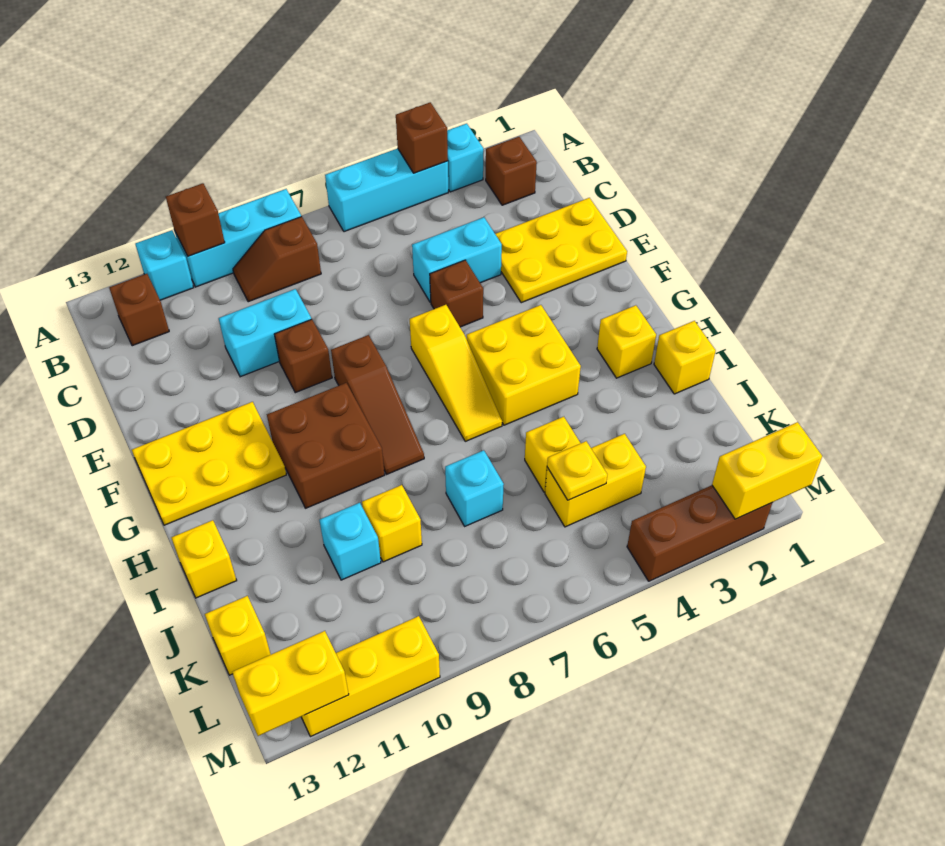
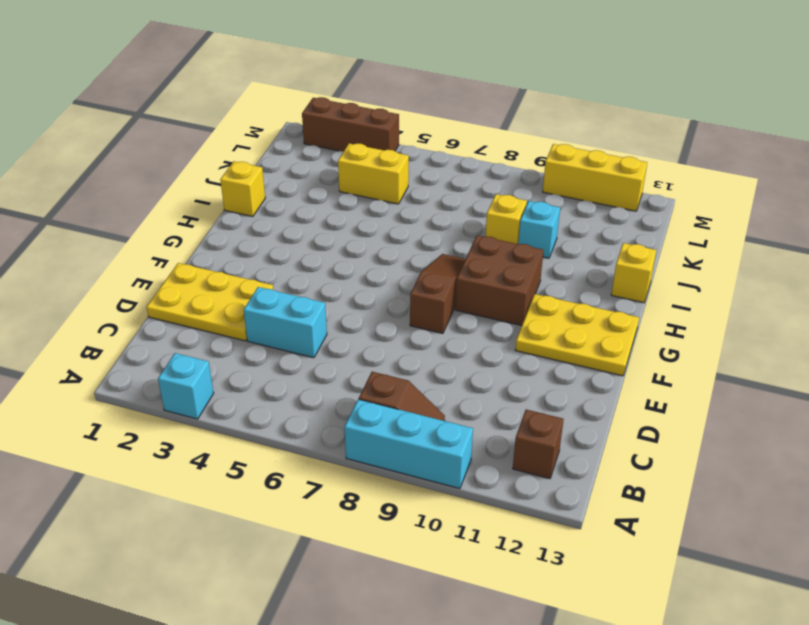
none -> cyan brick A4:A6 level 1
none -> cyan brick A11 level 1
none -> brown brick B2 level 1
none -> cyan brick D9:D10 level 1

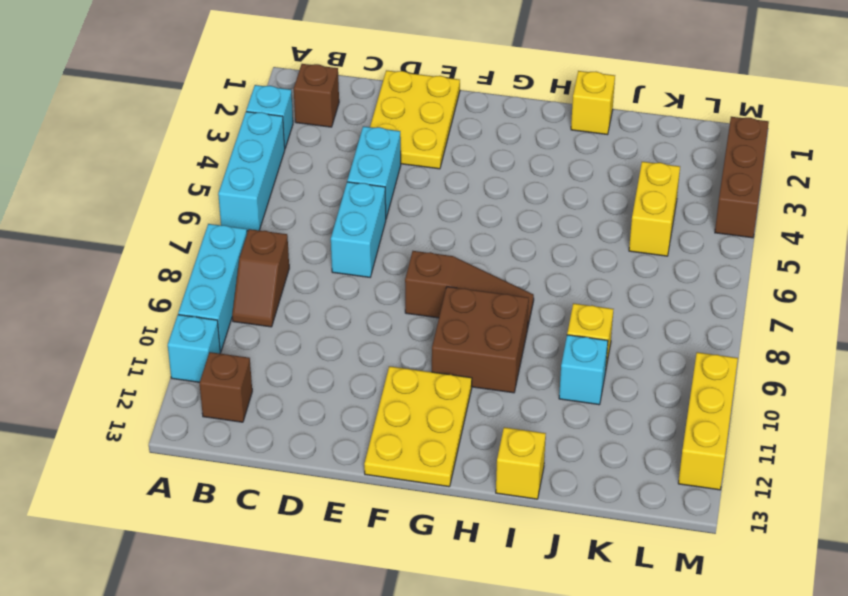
cyan brick D6:D7 level 1 -> cyan brick D9:D10 level 1
none -> brown brick E5 level 1
none -> brown brick E9 level 1
none -> yellow slope F6:H6 level 1 top F
none -> yellow brick G4:H5 level 1

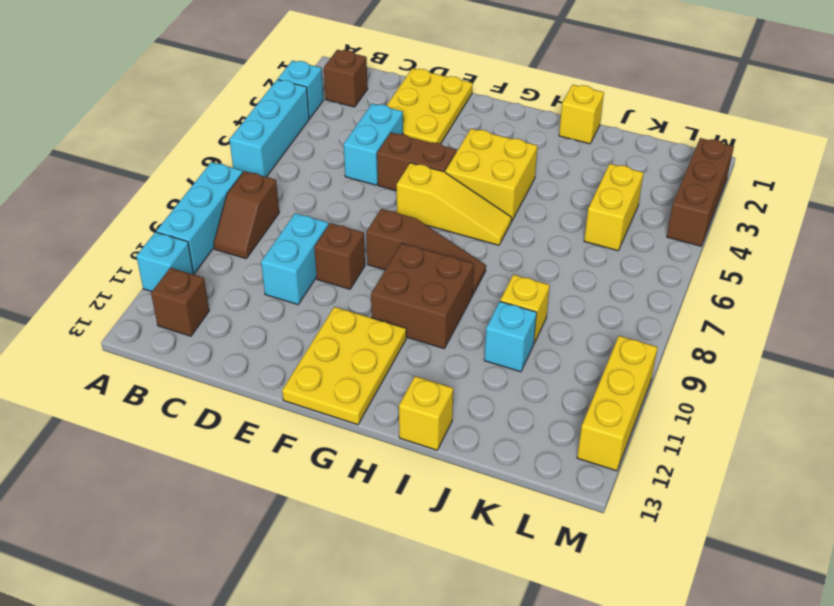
brown brick E5:F5 level 1 -> brown brick E5 level 1
none -> yellow brick H2 level 1
none -> yellow brick J5 level 1
none -> cyan brick J7 level 1
none -> yellow brick K13 level 1

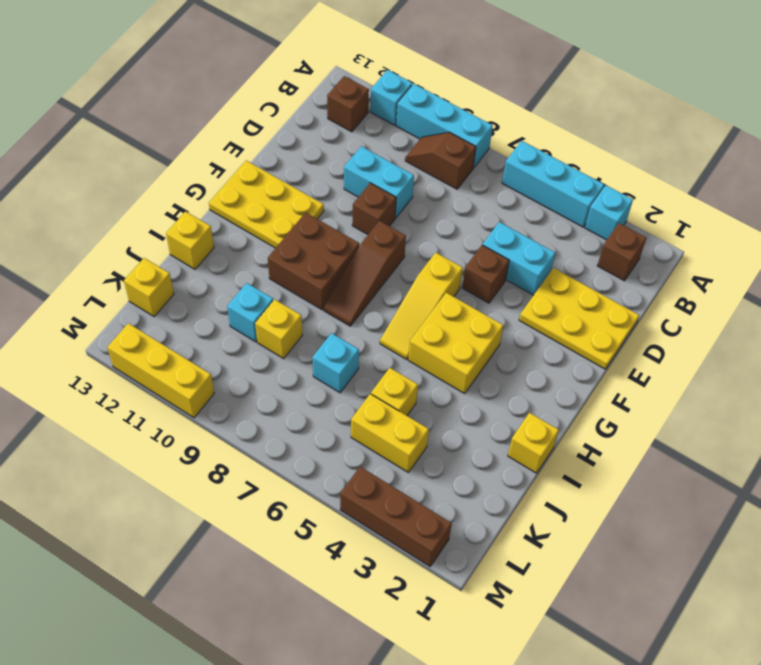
none -> yellow brick H2 level 1
none -> brown brick A4 level 2
none -> brown brick A10 level 2
none -> yellow plate K5 level 2

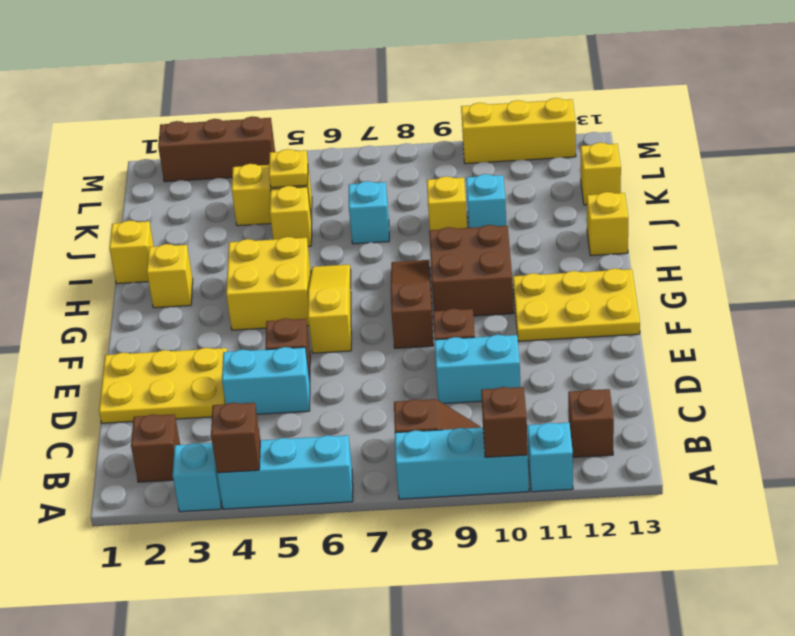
none -> yellow brick M1:M2 level 2
none -> yellow brick M12:M13 level 2

